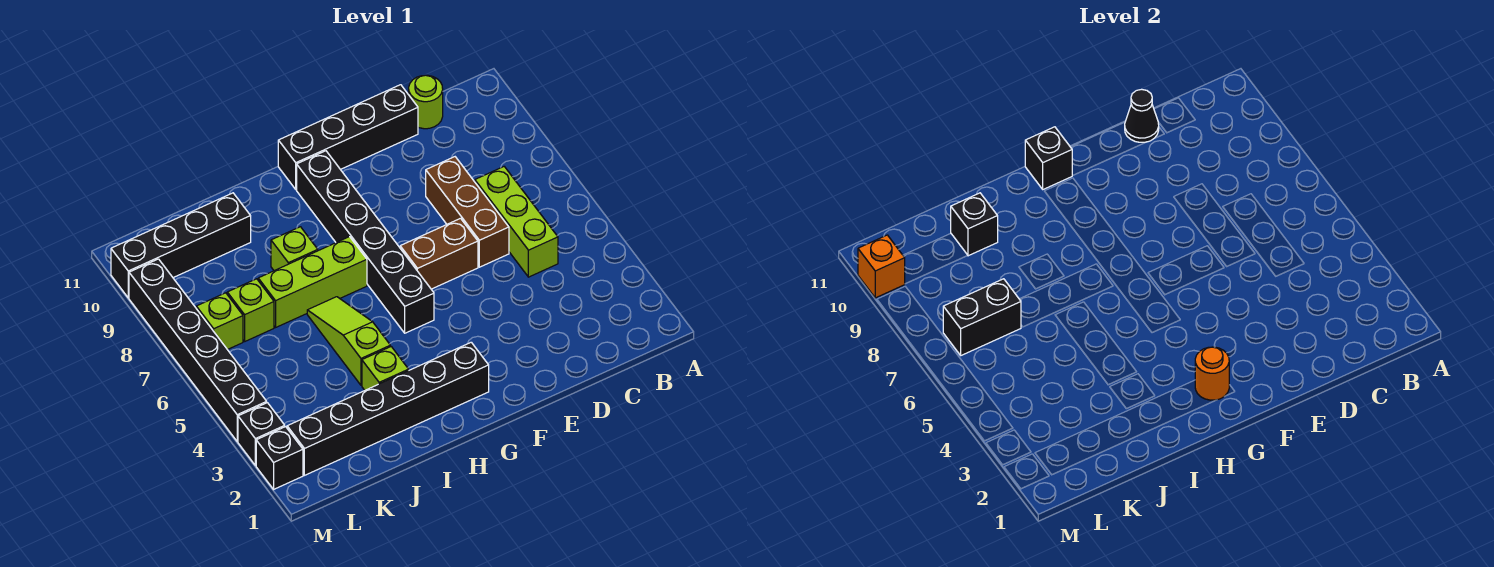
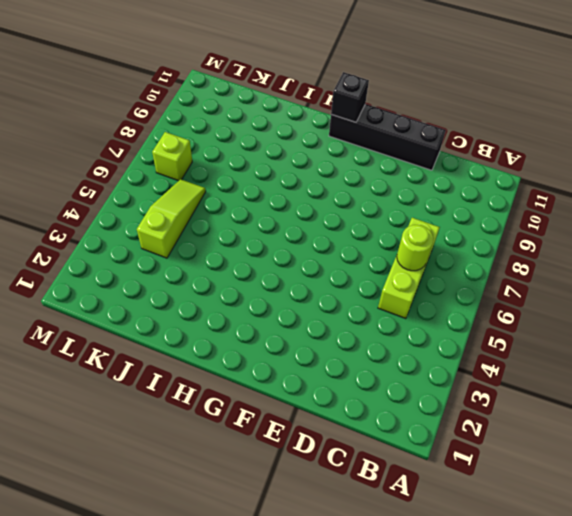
lime round brick C6 level 2 -> lime round brick C11 level 1
lime slope K4:K6 level 1 top 4 -> lime slope I4:I6 level 1 top 4
none -> brown brick D6:D8 level 1
none -> brown brick E6:F6 level 1
none -> black brick G2:L2 level 1

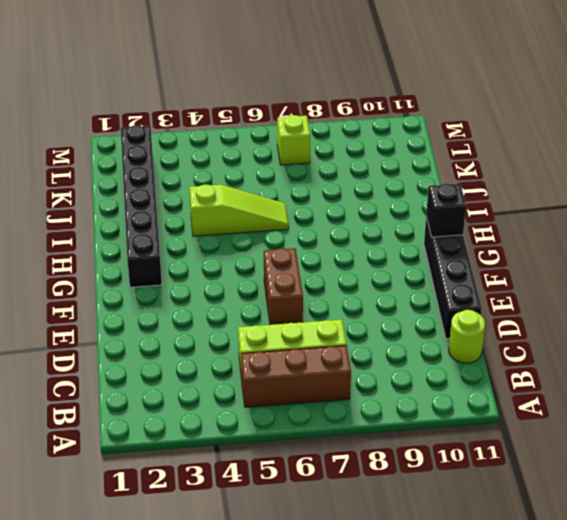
brown brick B5:B7 level 1 -> brown brick D6:D8 level 1
none -> black brick G5:G10 level 1
none -> lime brick H7:J7 level 1
none -> lime brick I3 level 1

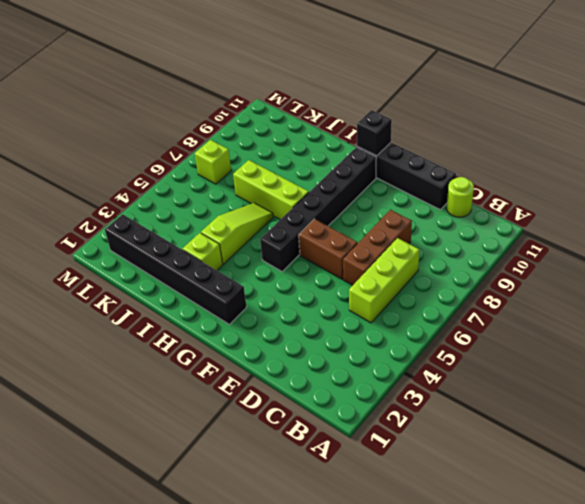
none -> lime brick I8 level 1
none -> black brick J10:M10 level 1
none -> lime brick K7 level 1

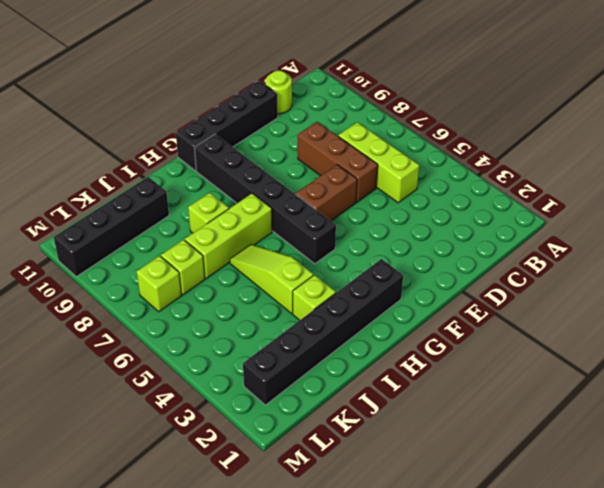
none -> black brick M2 level 1
none -> black brick M3 level 1
none -> black brick M4:M9 level 1

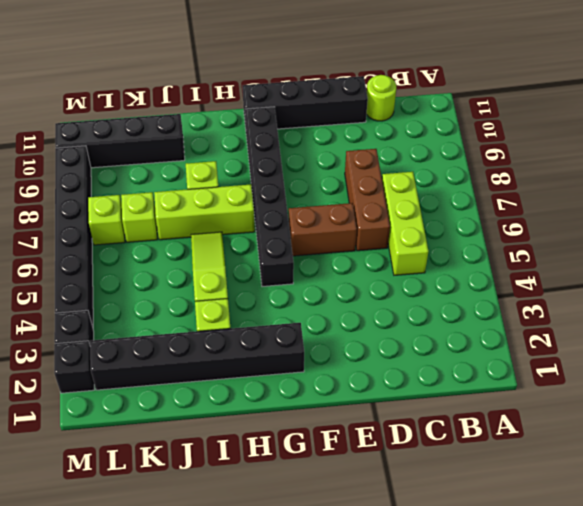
none -> black cone D11 level 2
none -> orange round brick G2 level 2
none -> black brick G11 level 2

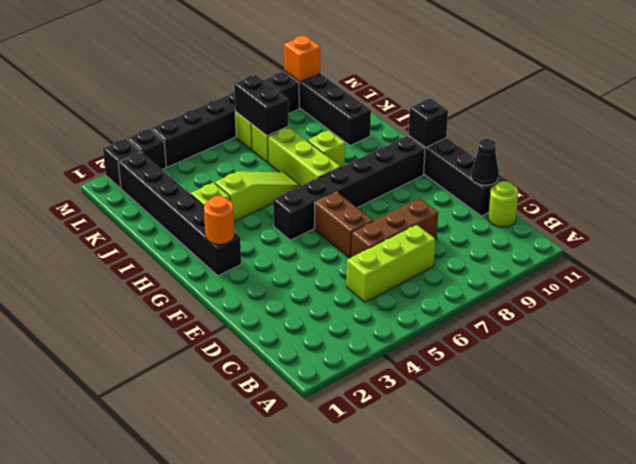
none -> black brick J10 level 2

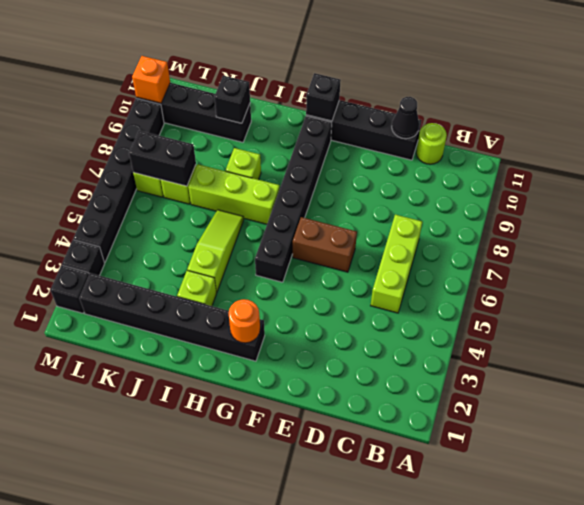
none -> brown brick D6:D8 level 1

